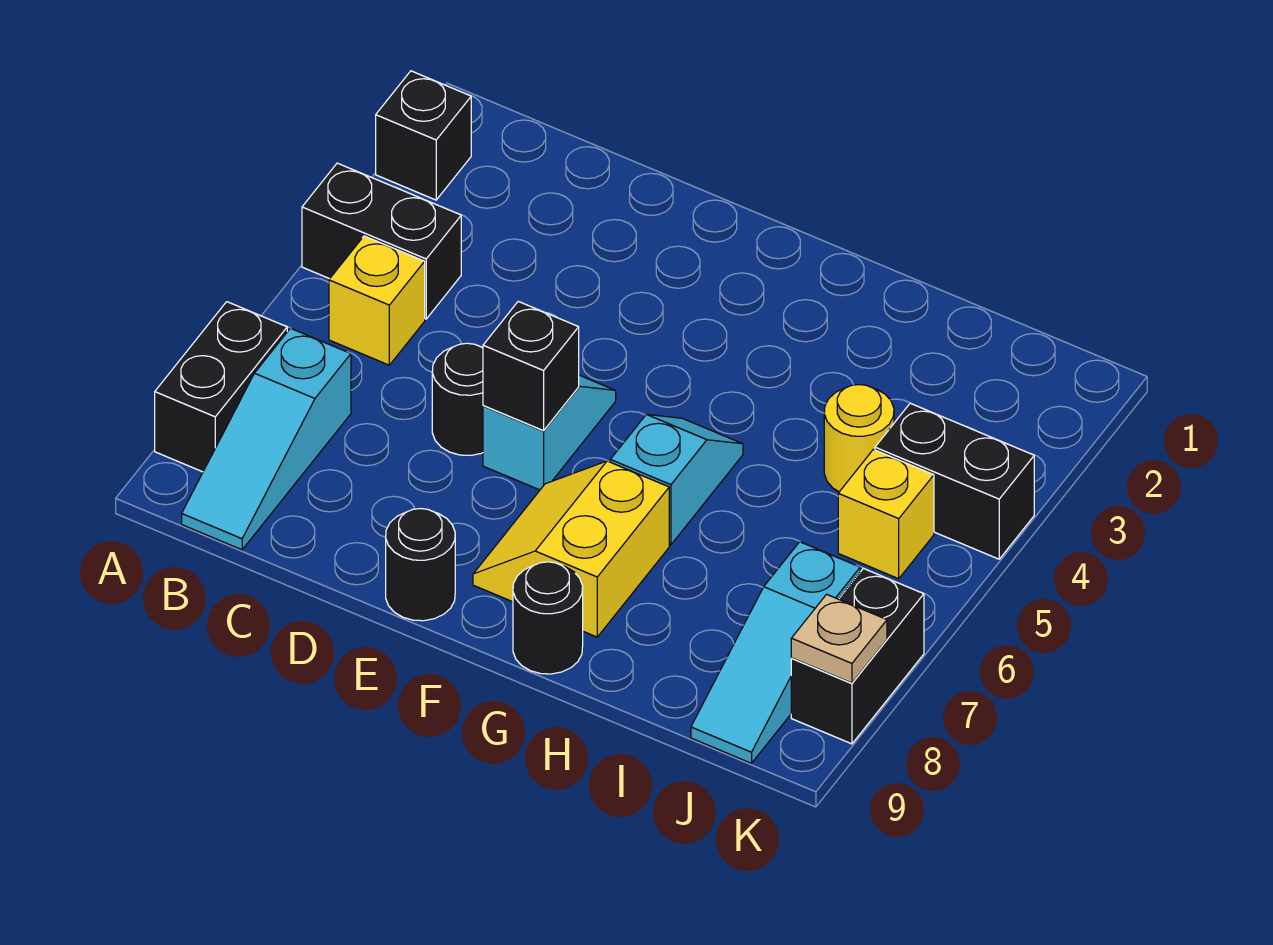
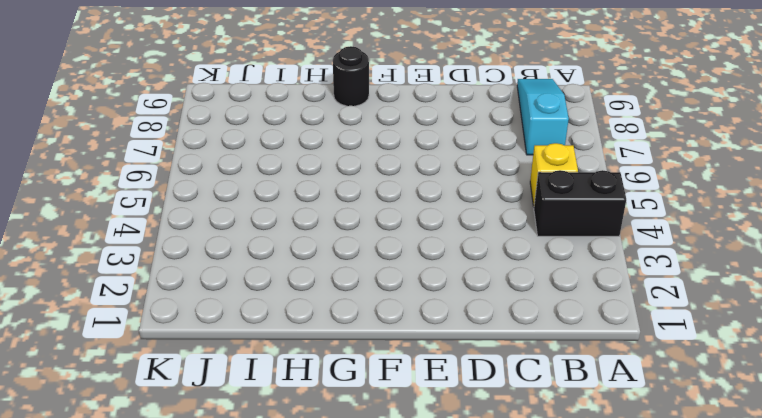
none -> black brick A2 level 1
none -> black brick A7:A8 level 1
none -> black round brick D6 level 1

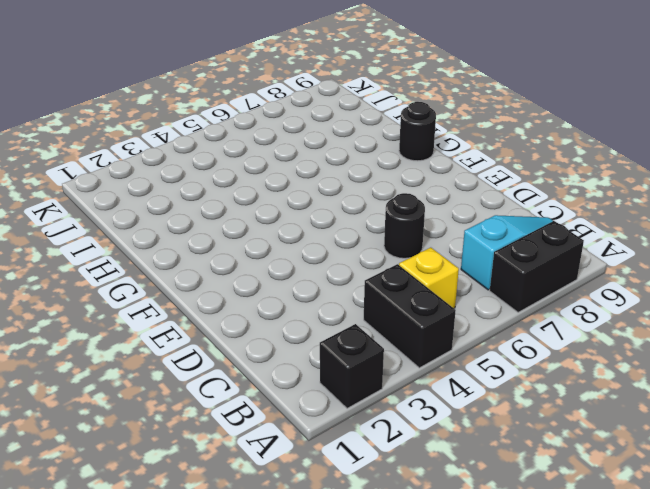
none -> cyan slope E5:E6 level 1 top 6
none -> black round brick E9 level 1
none -> yellow slope F7:G8 level 1 top G

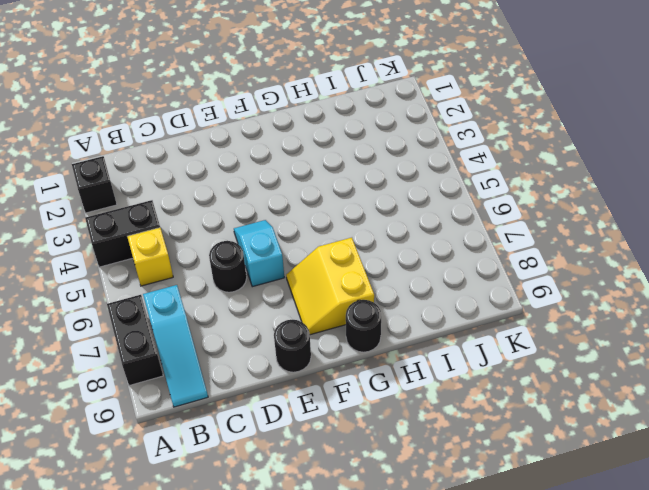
none -> cyan slope G5:G6 level 1 top 6
none -> yellow round brick I4 level 1
none -> black brick J4:K4 level 1

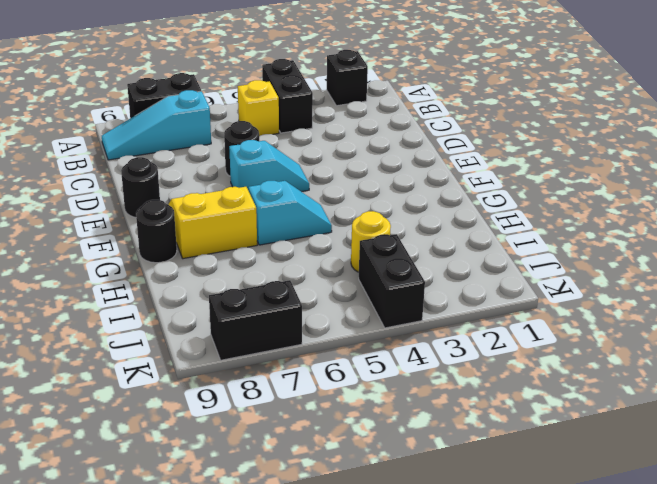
none -> yellow brick J5 level 1
none -> cyan slope J7:J9 level 1 top 7
none -> black brick E6 level 2

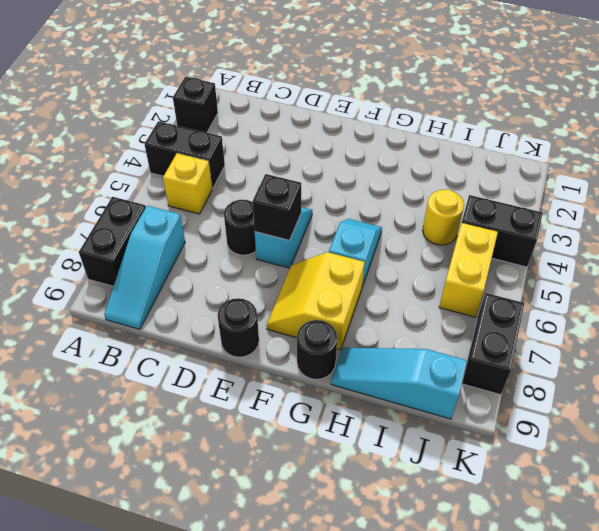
cyan slope H9:J9 level 1 top J -> cyan slope J7:J9 level 1 top 7
yellow brick J5:J6 level 1 -> yellow brick J5 level 1
none -> tan plate K8 level 2

